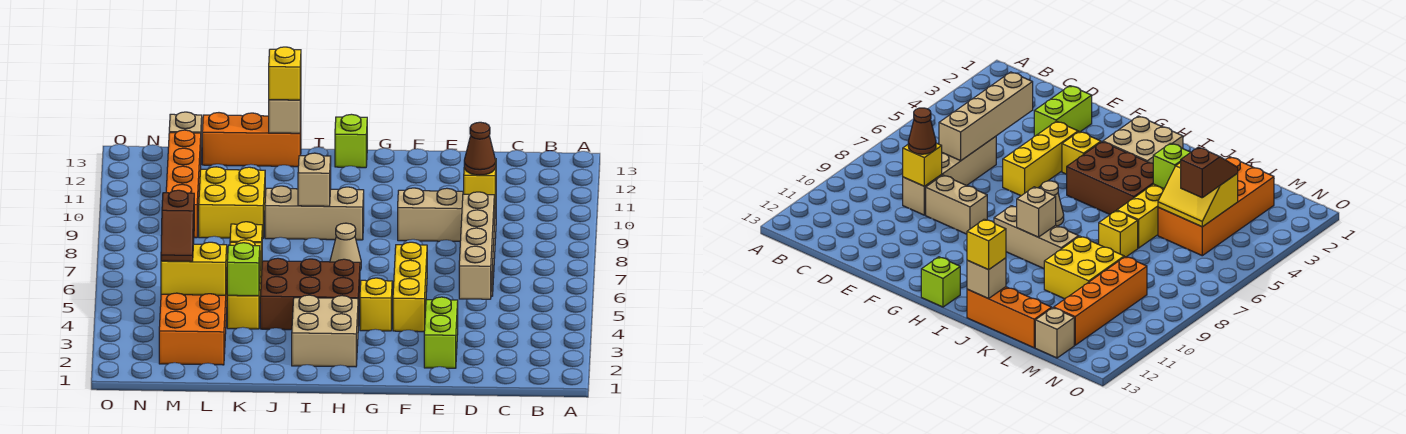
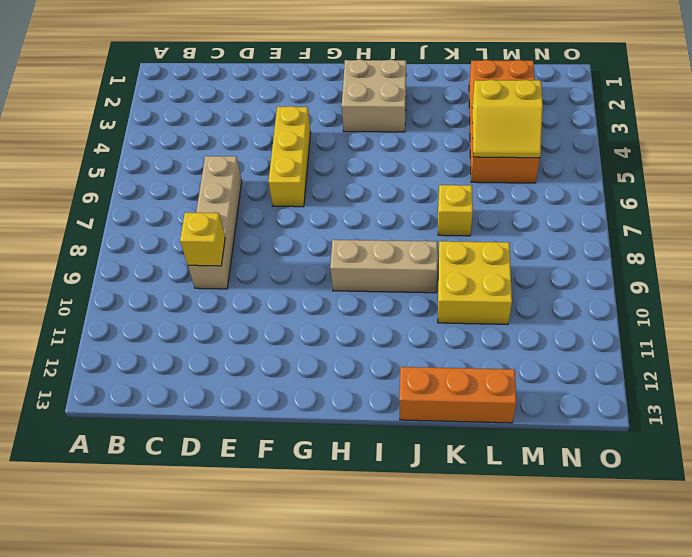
none -> lime brick E2:E3 level 1
none -> tan brick E9:F9 level 1
none -> yellow brick G4 level 1

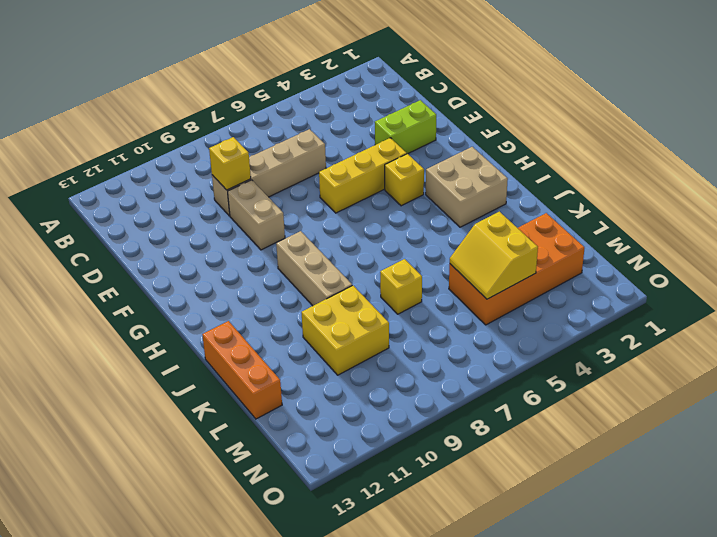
none -> brown brick H4:J5 level 1
none -> tan cone H7 level 1
none -> lime brick H13 level 1

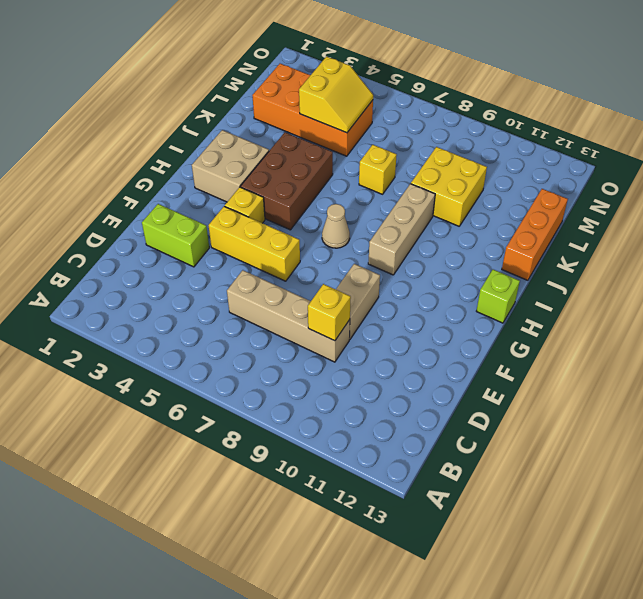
none -> yellow brick K4:K6 level 1
none -> orange brick M9:M12 level 1
none -> tan brick M13 level 1

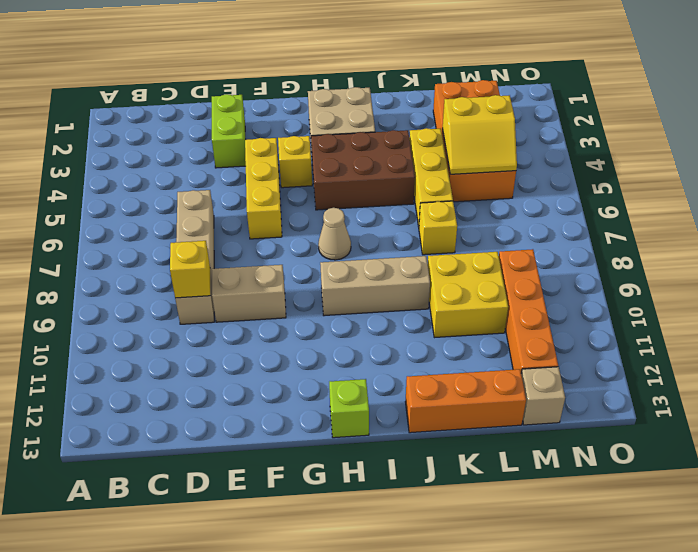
none -> tan brick D4:D7 level 2
none -> tan brick I9 level 2
none -> tan brick J13 level 2

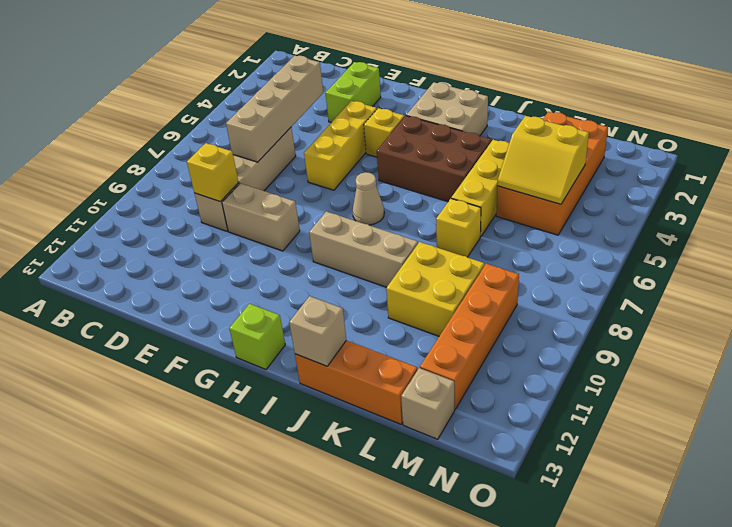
none -> tan brick I9 level 2
none -> lime brick K4 level 2
none -> brown cone D9 level 3

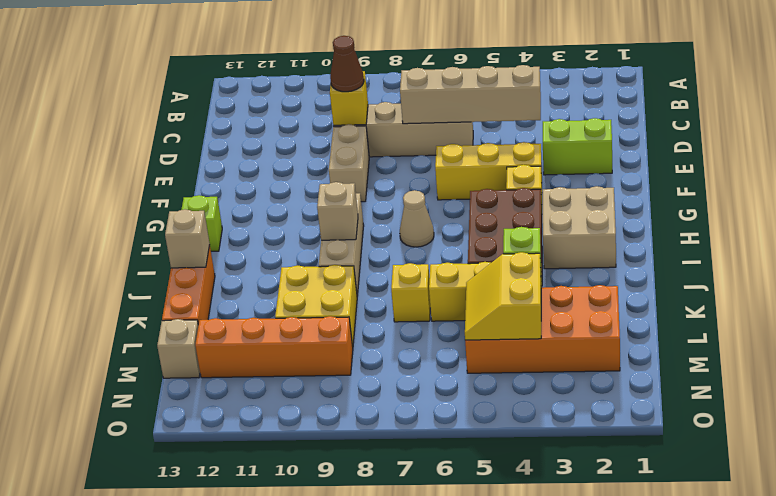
none -> yellow brick J13 level 3
none -> brown slope M4:M5 level 3 top 5

